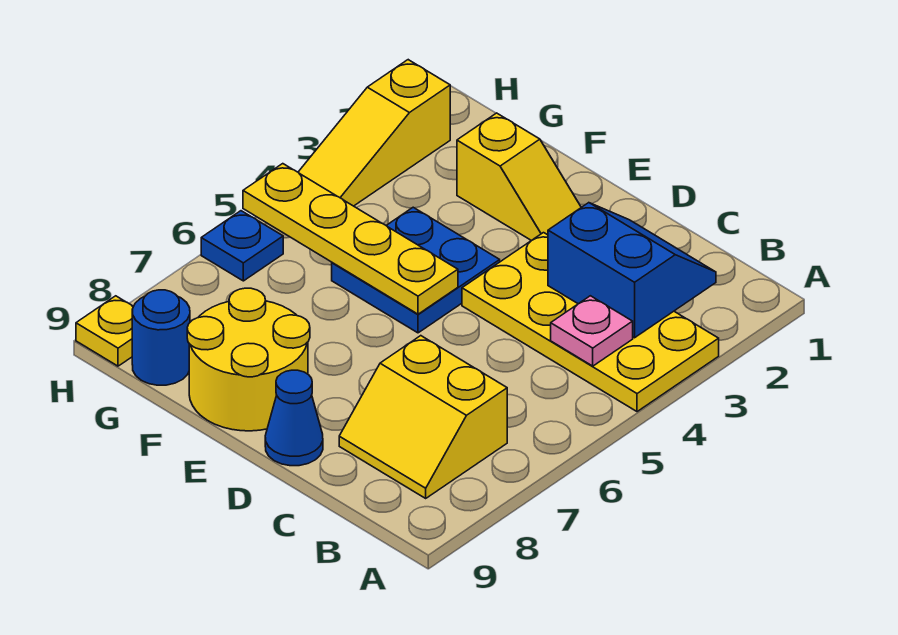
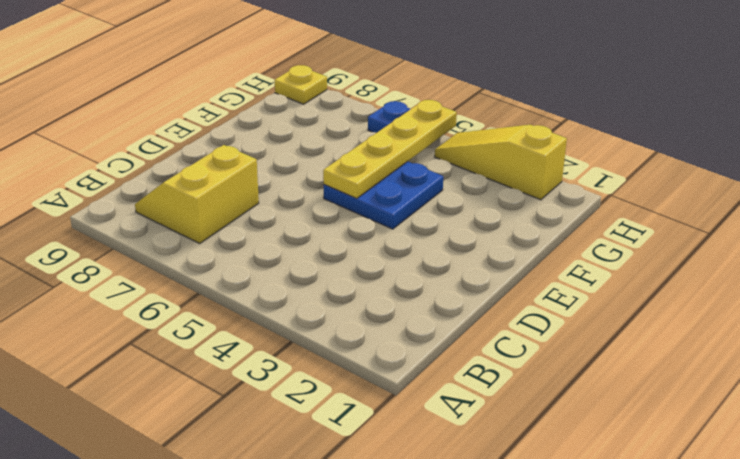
none -> yellow plate A3:D4 level 1
none -> blue cone D9 level 1
none -> yellow slope E2:F2 level 1 top F

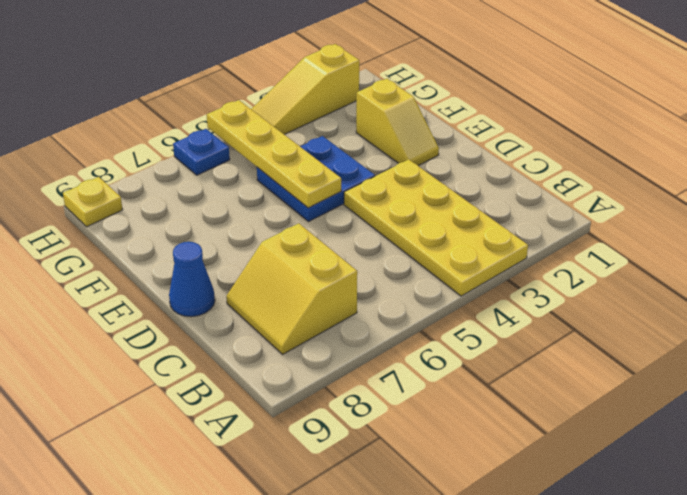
none -> yellow round brick E8:F9 level 1
none -> blue round brick G9 level 1
none -> blue slope B2:C3 level 2 top 3

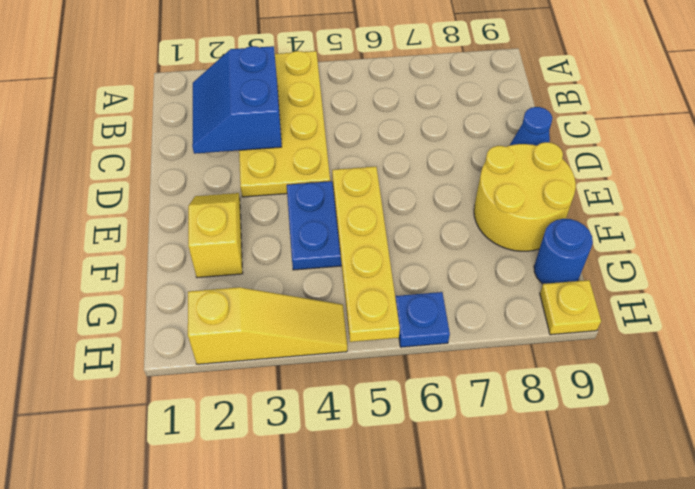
none -> yellow slope B7:C8 level 1 top 7
none -> pink plate B4 level 2

